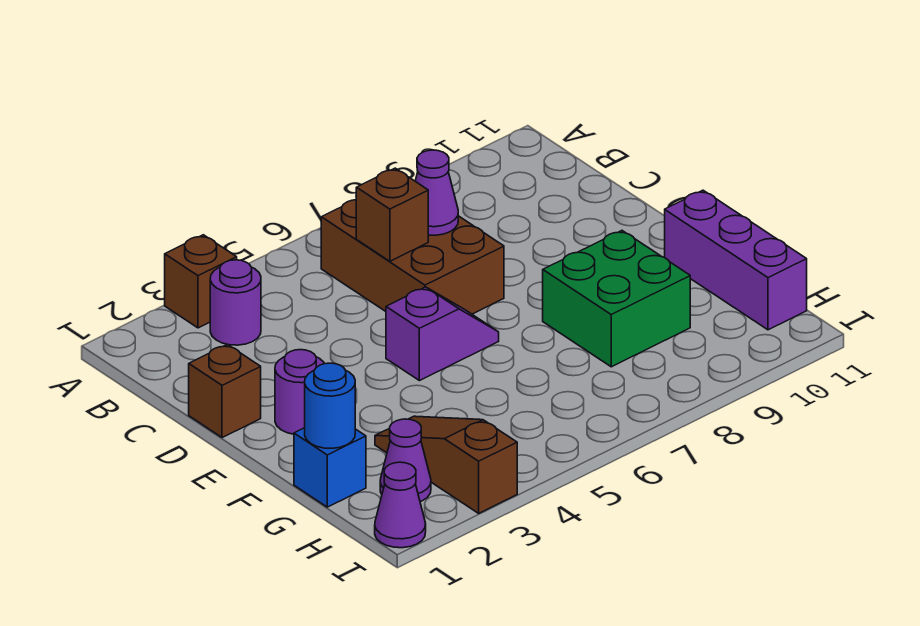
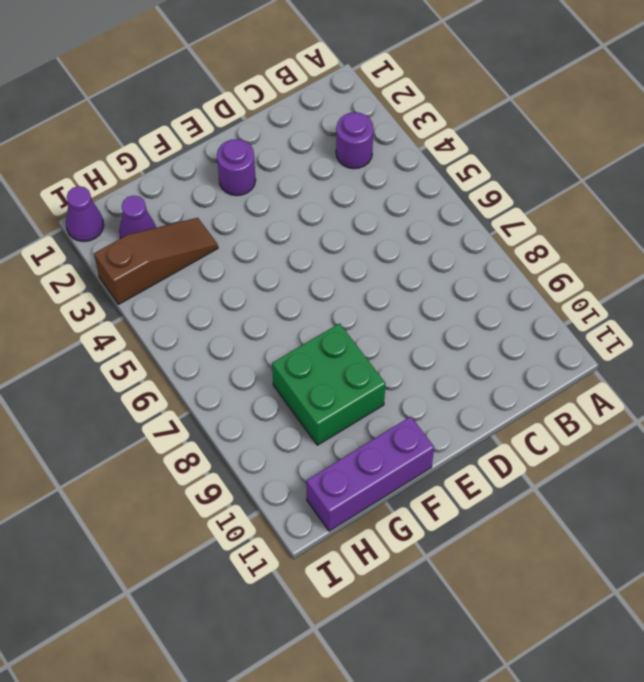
none -> brown brick A3 level 1
none -> brown brick B6:D7 level 1
none -> brown brick D1 level 1

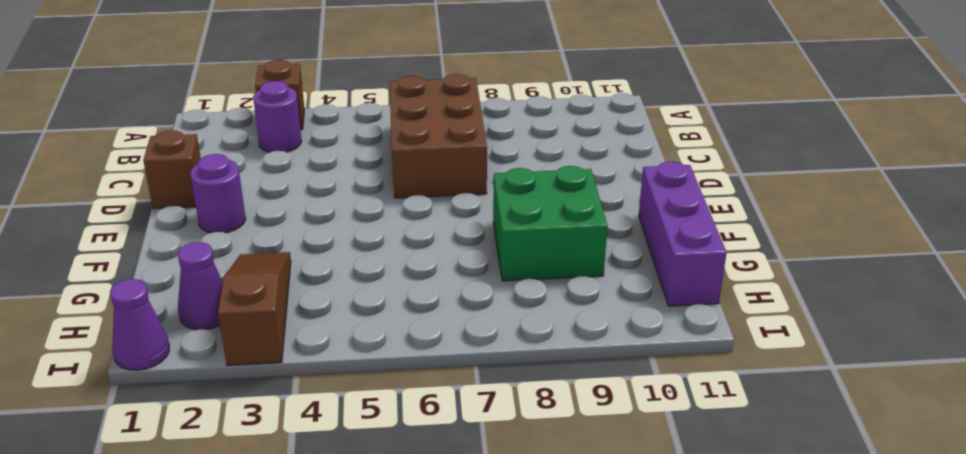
none -> purple slope E5:E6 level 1 top 5
none -> blue brick G1 level 1
none -> brown brick C6 level 2

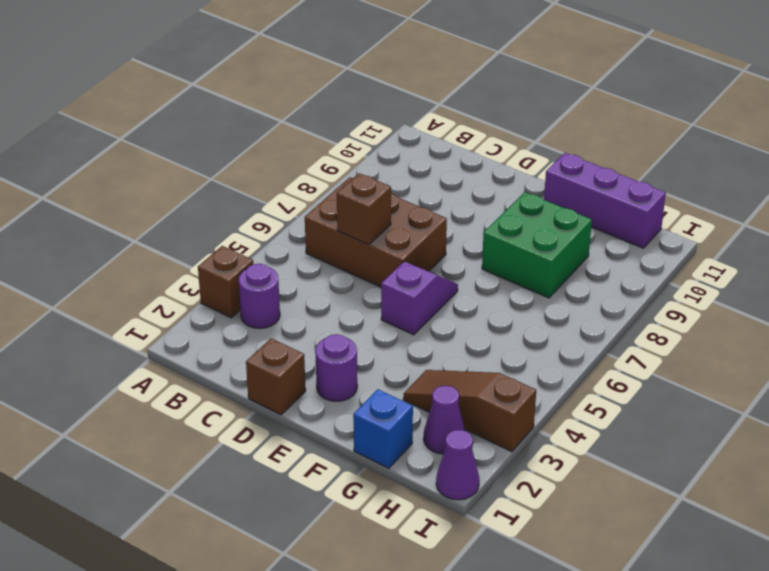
none -> purple cone C7 level 2
none -> blue round brick G1 level 2

